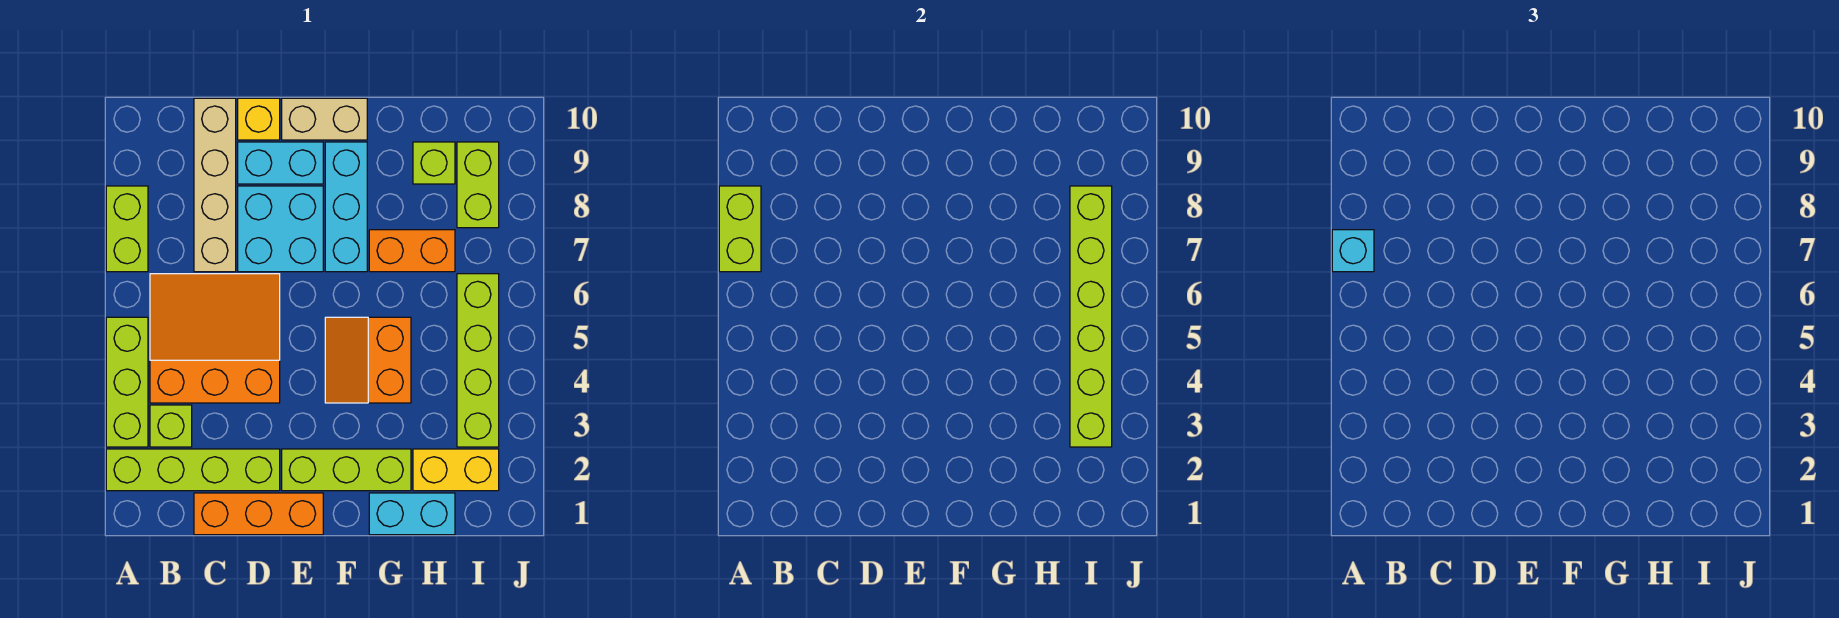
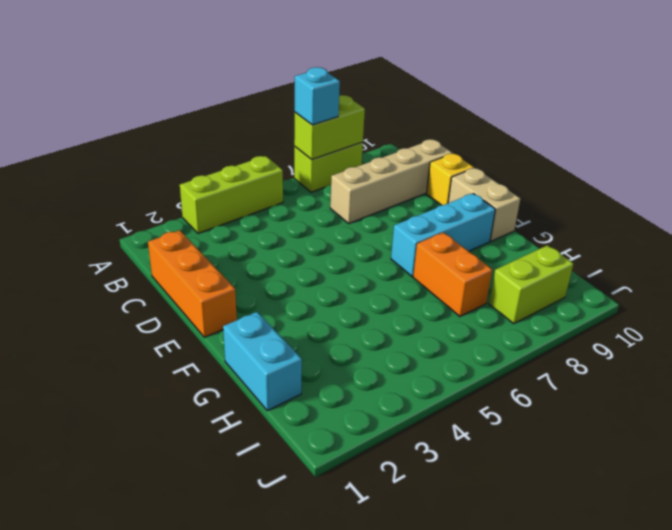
none -> lime brick A2:D2 level 1
none -> lime brick B3 level 1
none -> orange slope B4:D6 level 1 top 4

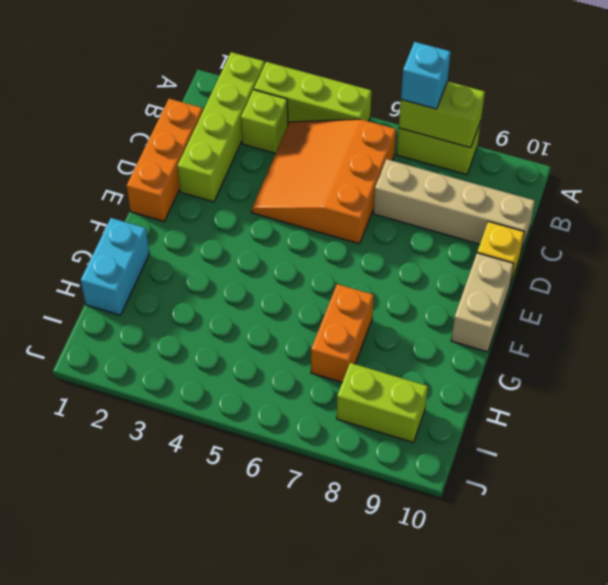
orange slope B4:D6 level 1 top 6 -> orange slope B4:D6 level 1 top 4
none -> cyan brick D7:E8 level 1
none -> cyan brick D9:E9 level 1
none -> lime brick E2:G2 level 1

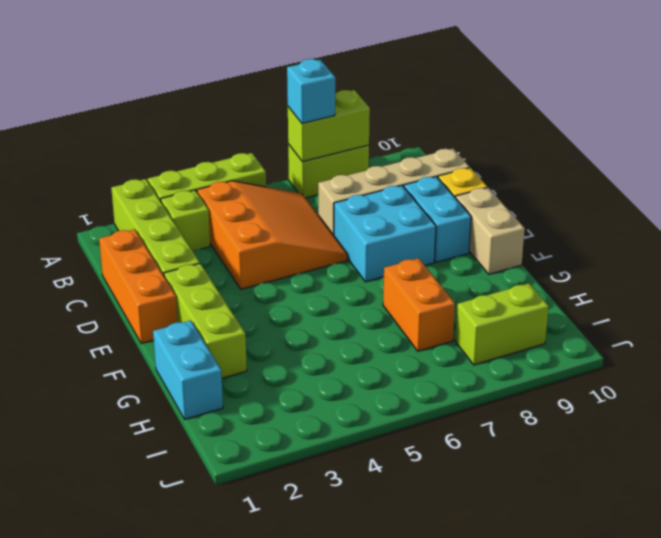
none -> orange slope F4:G5 level 1 top G
none -> cyan brick F7:F9 level 1
none -> yellow brick H2:I2 level 1

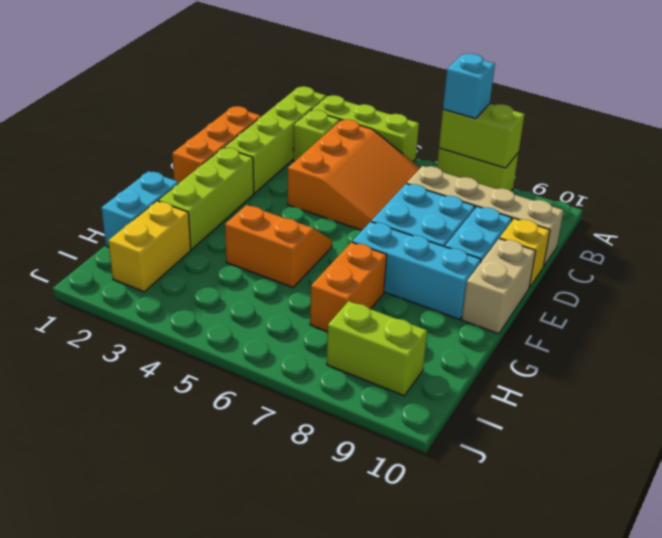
none -> lime brick H9 level 1
none -> lime brick I3:I6 level 1
none -> lime brick I3:I8 level 2

